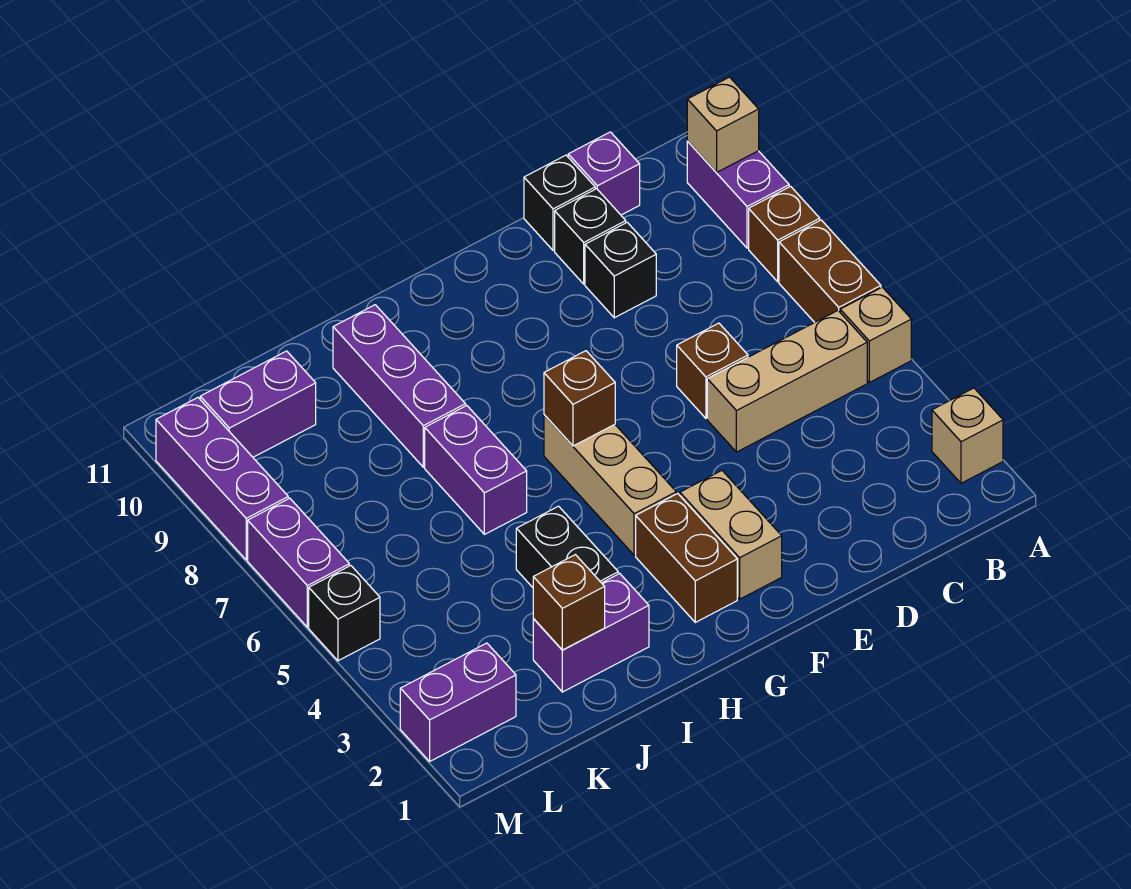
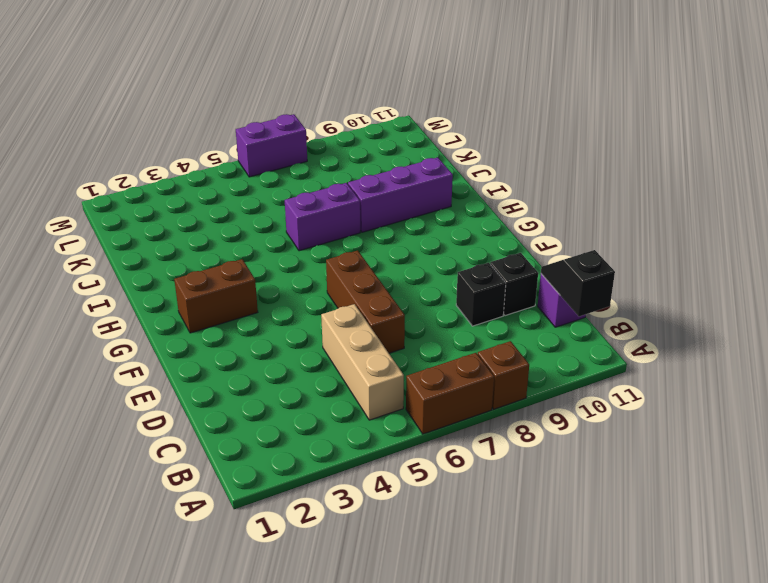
black slope B11:C11 level 2 top B -> none
brown brick D6:F6 level 1 -> brown brick D6 level 1
none -> tan brick A2 level 1
none -> tan brick A5 level 1
none -> purple brick A9:A10 level 1

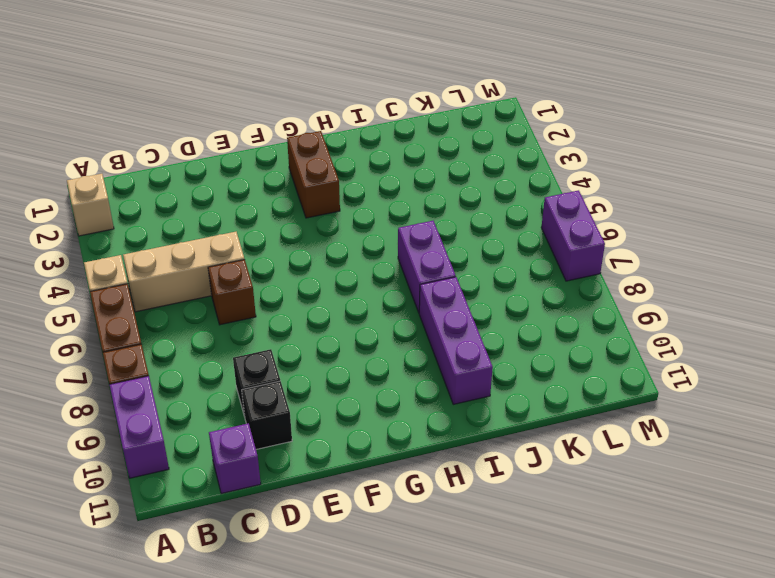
none -> black brick D11 level 1
none -> tan brick F2:F3 level 1
none -> tan brick G4:G6 level 1

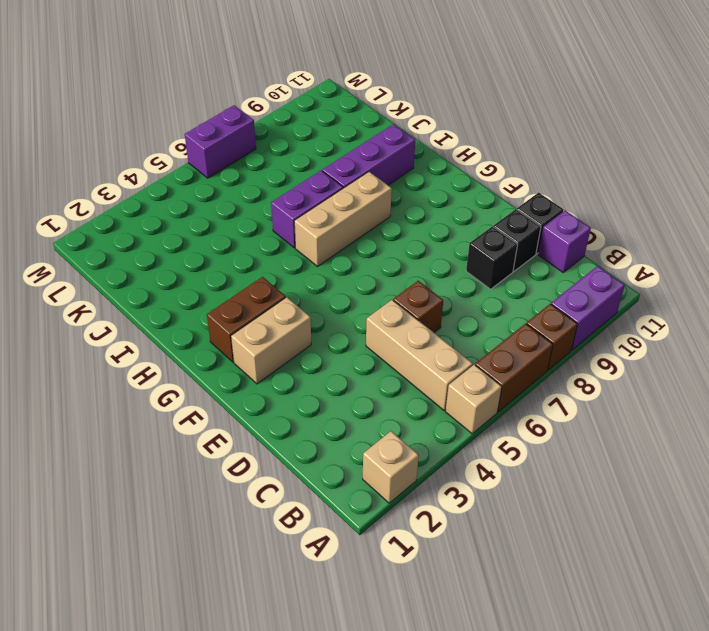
tan brick H6:H8 level 1 -> tan brick G4:G6 level 1
none -> purple brick I2:J2 level 1
none -> black brick I3:I4 level 1
none -> purple brick K10:L10 level 1

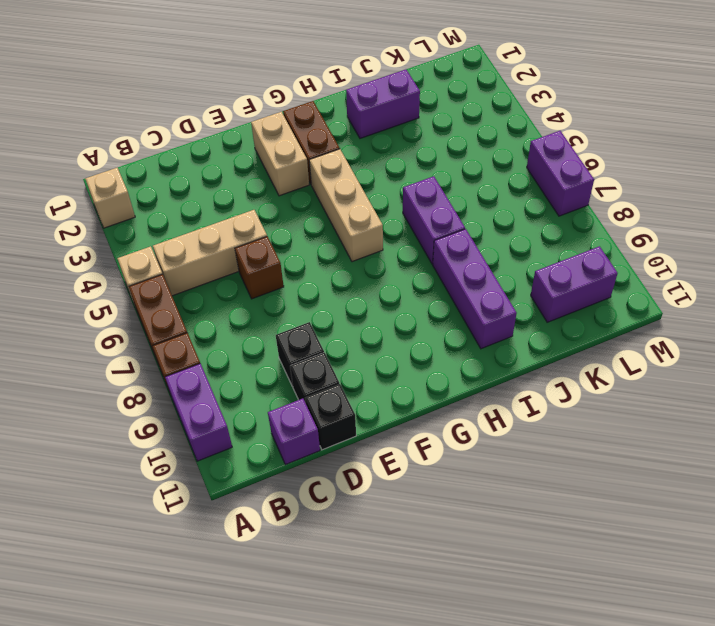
none -> black brick I3:I4 level 1
none -> purple brick L2:M2 level 1
none -> black brick M5 level 1

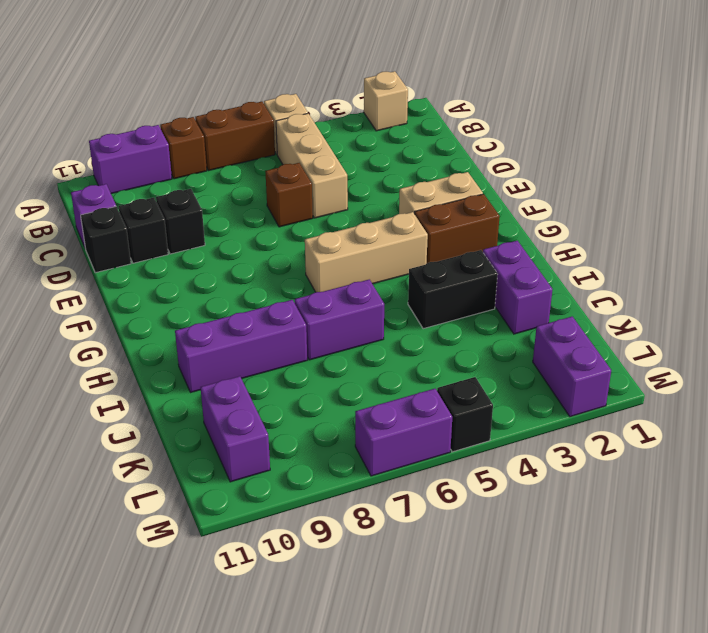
none -> purple brick M8:M10 level 1
none -> tan brick A10 level 2
none -> brown brick G6 level 2

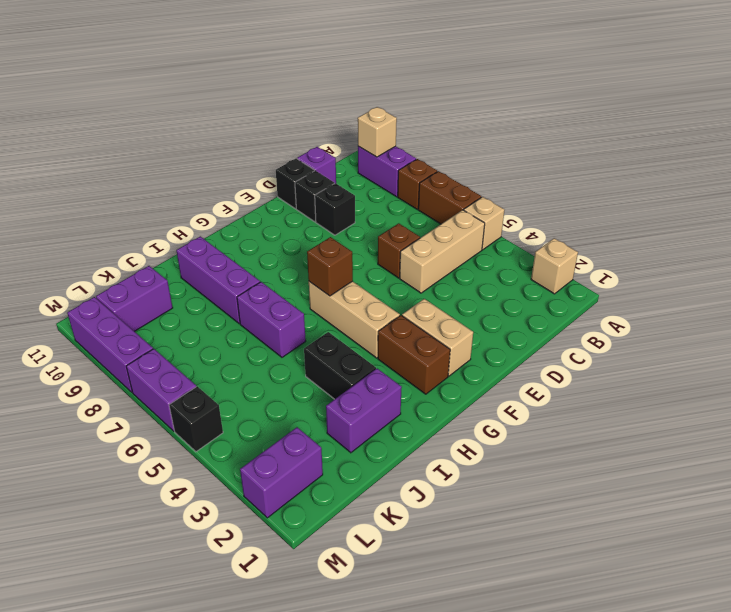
none -> brown brick J2 level 2

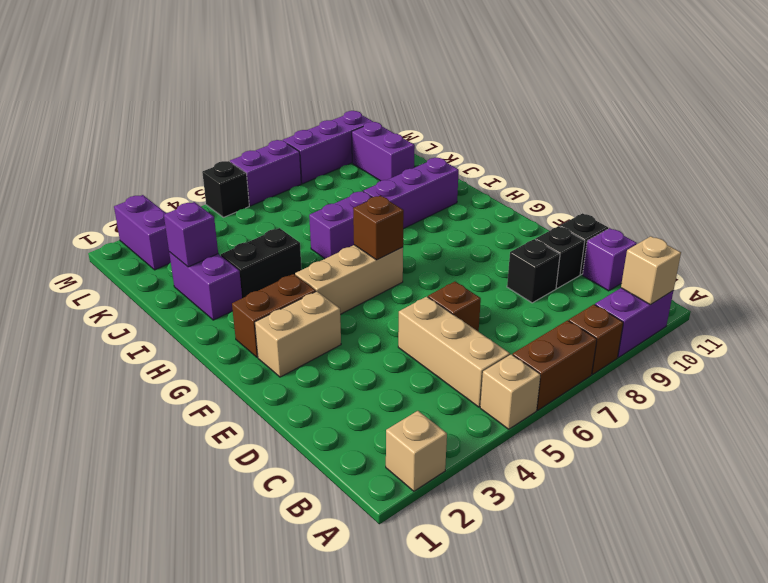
purple brick J2 level 2 -> brown brick J2 level 2

